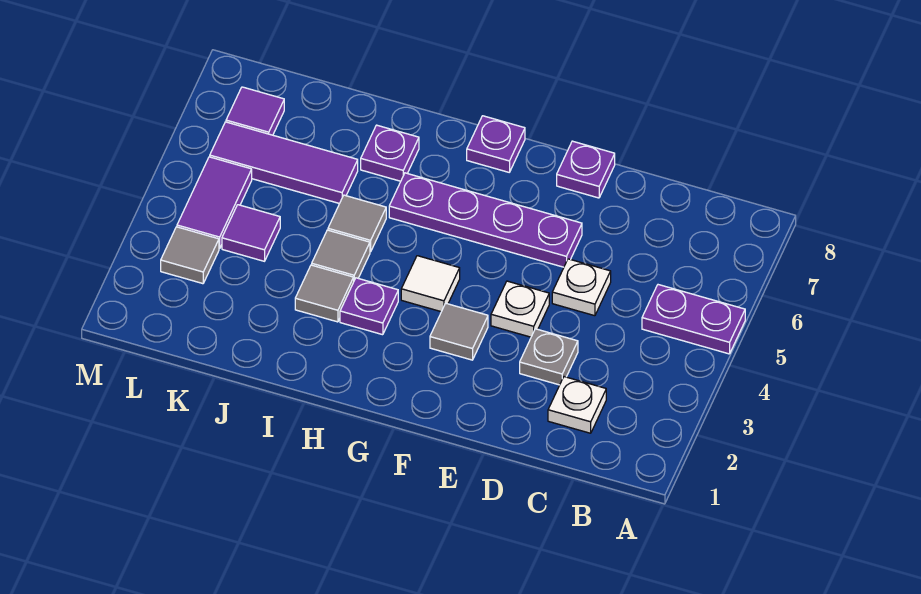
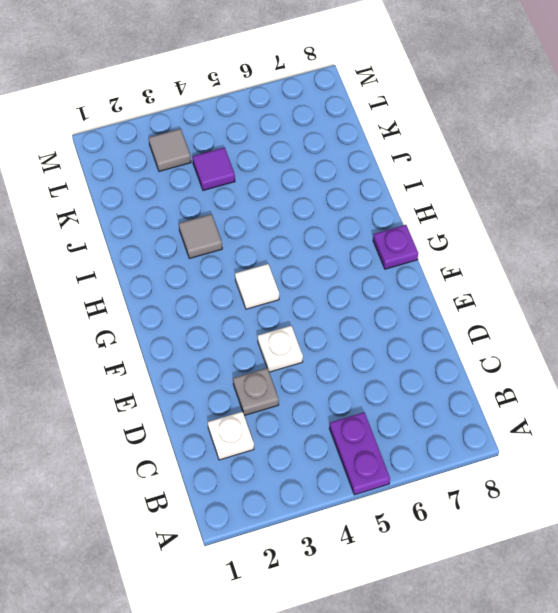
none -> white plate D5 level 1
none -> purple plate E6:H6 level 1
none -> purple plate E8 level 1

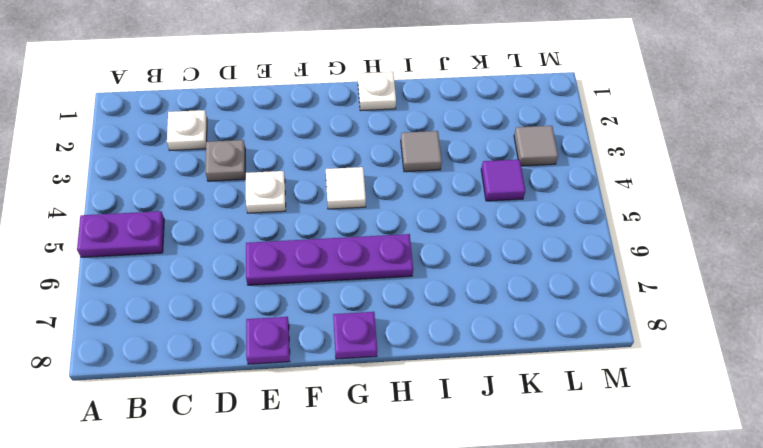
white plate H1 level 1 -> white plate D5 level 1
none -> grey tile F3 level 1
none -> purple plate H3 level 1
none -> grey tile I4 level 1

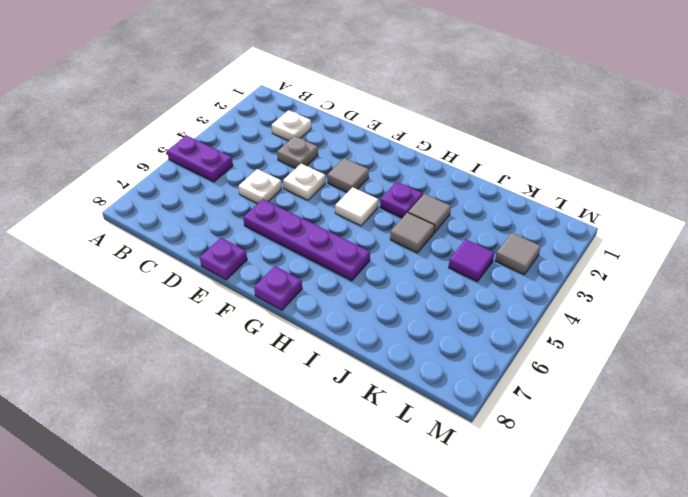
none -> grey tile I5 level 1
none -> purple plate I7 level 1
none -> purple tile J6:L6 level 1

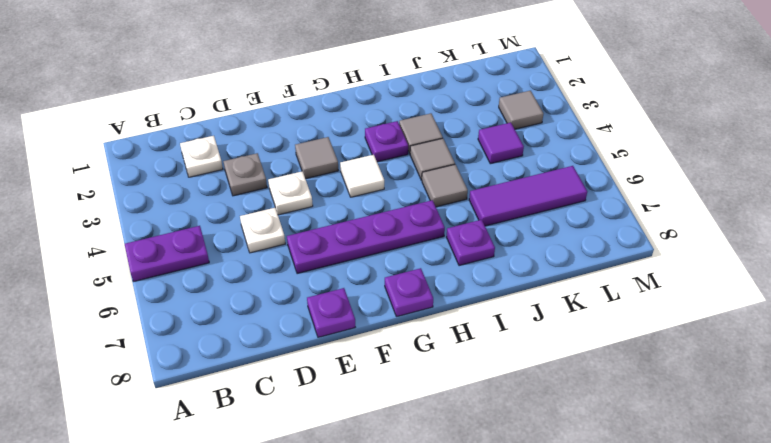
none -> purple tile L4:L5 level 1
none -> purple tile L7 level 1

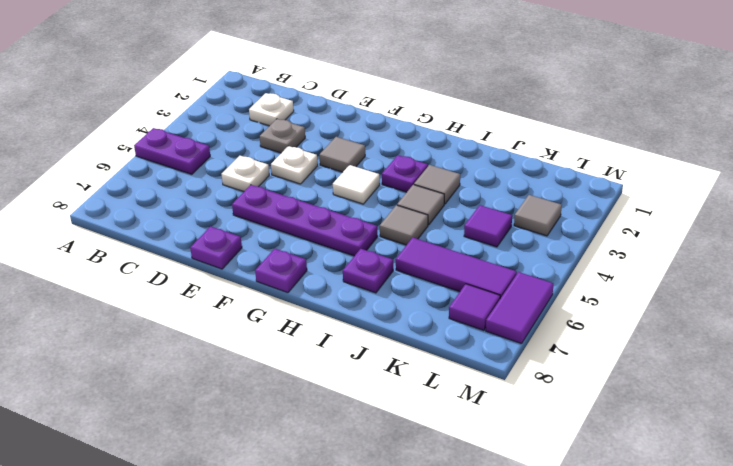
purple tile M6:M7 level 1 -> purple tile L4:L5 level 1

